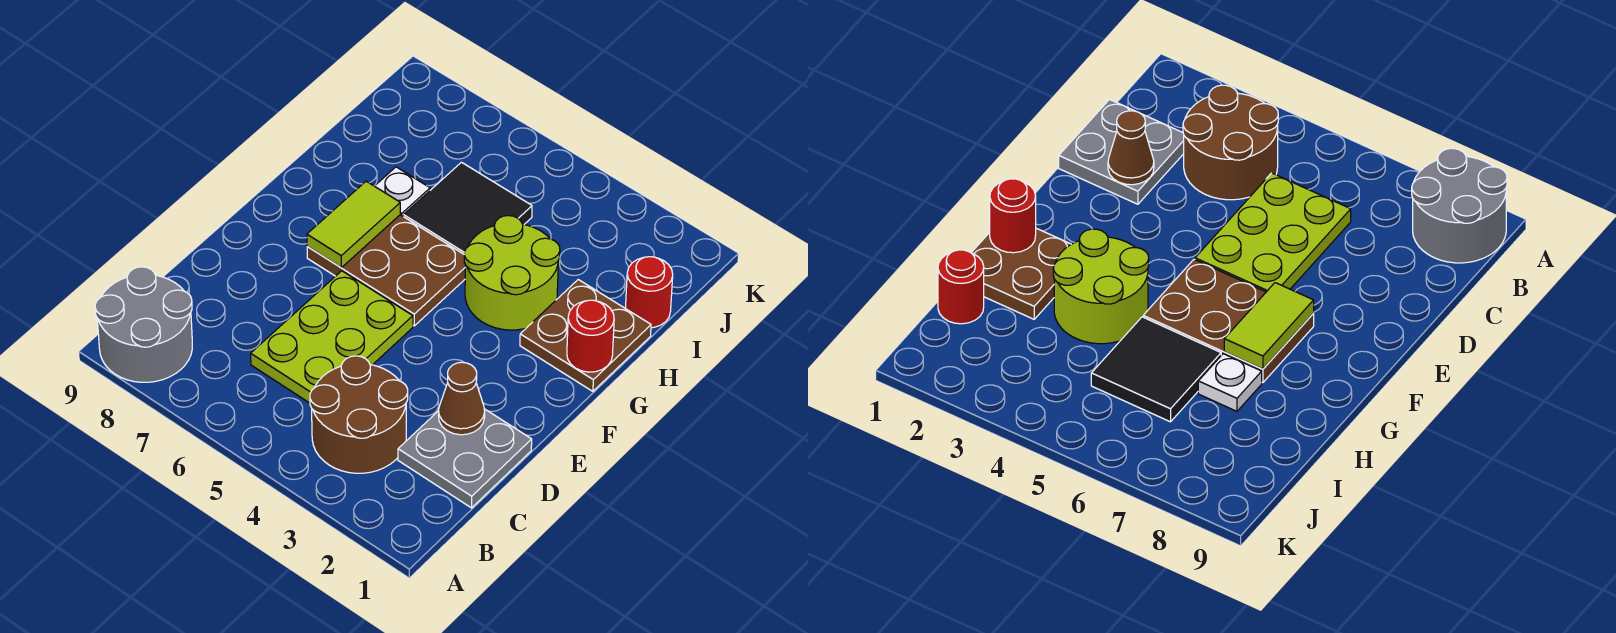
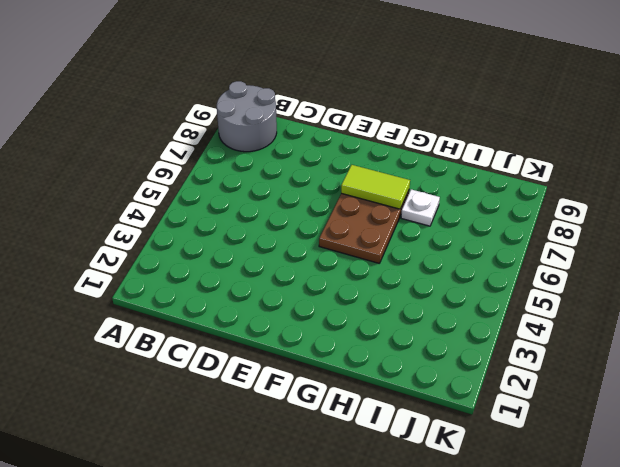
none -> brown round brick B3:C4 level 1
none -> grey plate C1:D2 level 1
none -> lime plate C5:E6 level 1

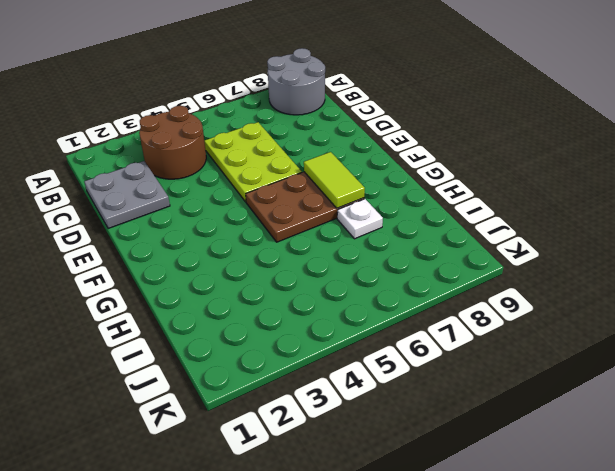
none -> brown plate G1:H2 level 1
none -> lime round brick G3:H4 level 1
none -> black tile H5:I6 level 1

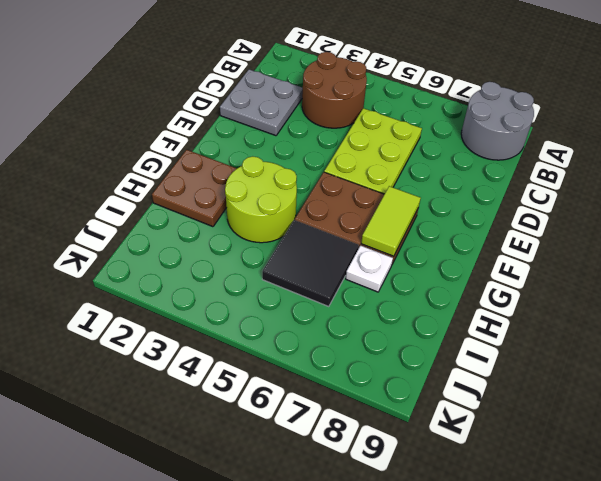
none -> red round brick I1 level 1
none -> brown cone D2 level 2
none -> red round brick G1 level 2

